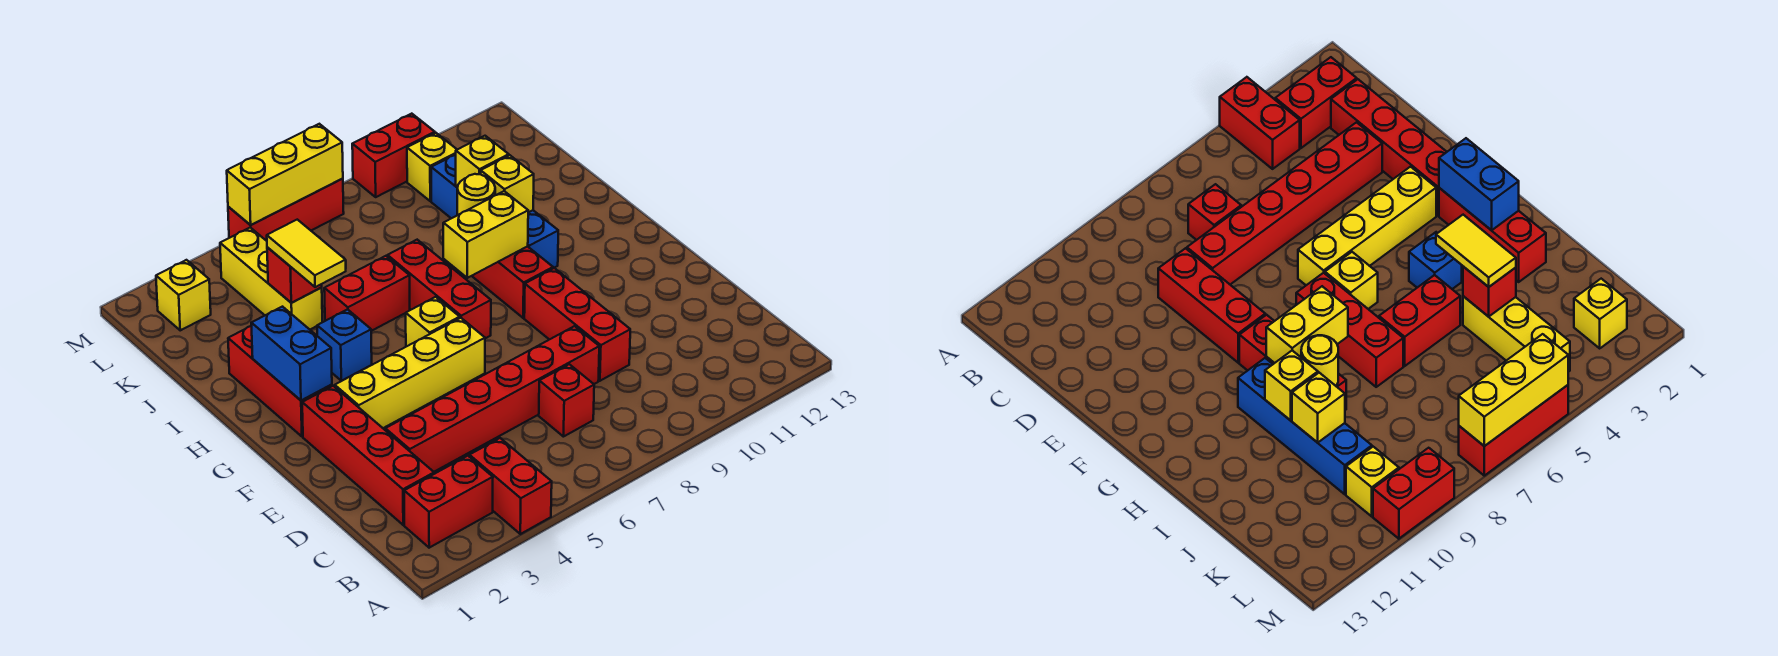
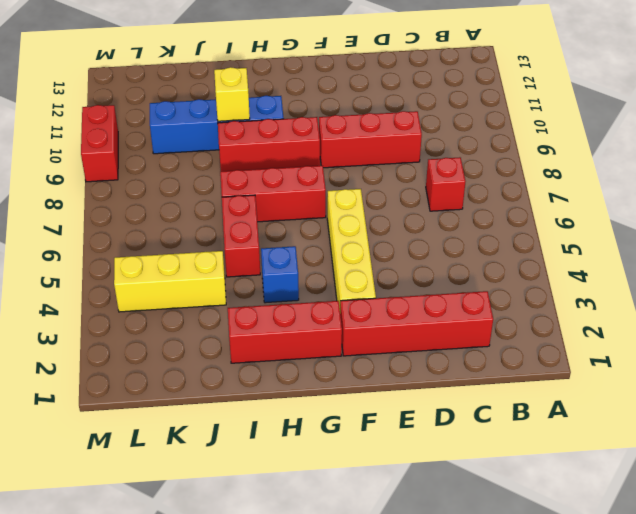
none -> red brick A4:B4 level 1
none -> red brick B2:B3 level 1
none -> red brick D3:D8 level 1

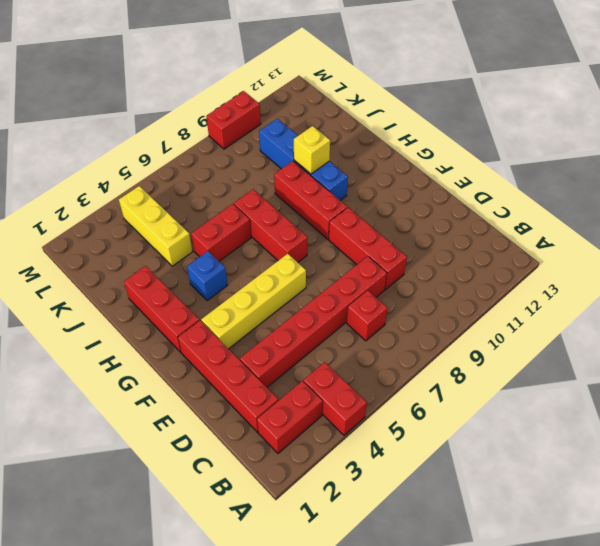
none -> yellow brick G6 level 1
none -> yellow brick L2 level 1
none -> yellow brick L10 level 1

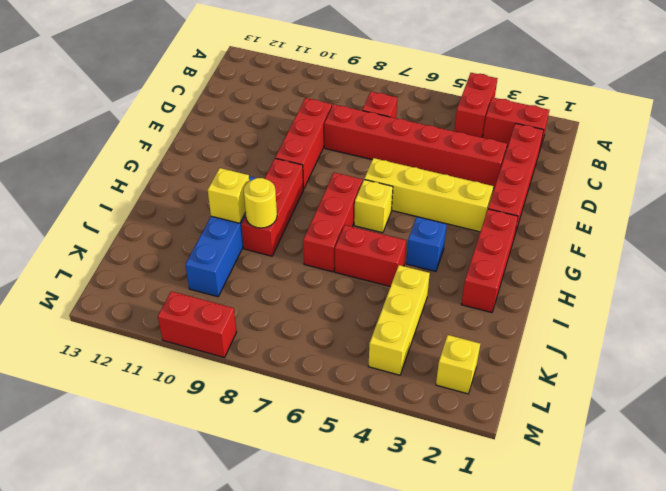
none -> yellow brick L10 level 1
none -> red brick M5:M7 level 1
none -> blue brick G2:H2 level 2

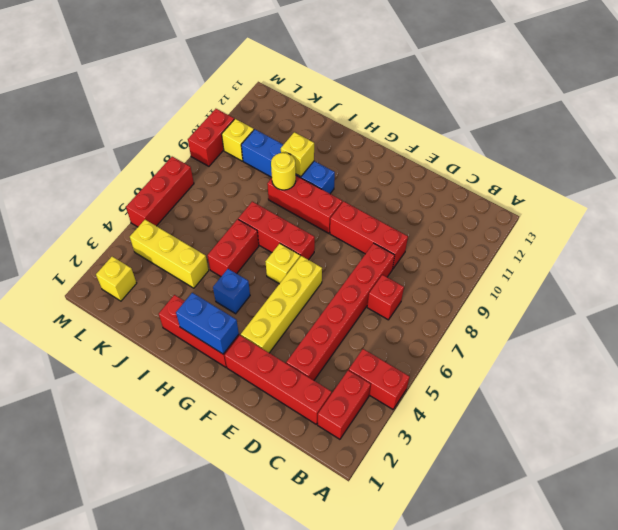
none -> yellow brick H8:H9 level 2
none -> red brick J4 level 2
none -> yellow brick J10 level 2

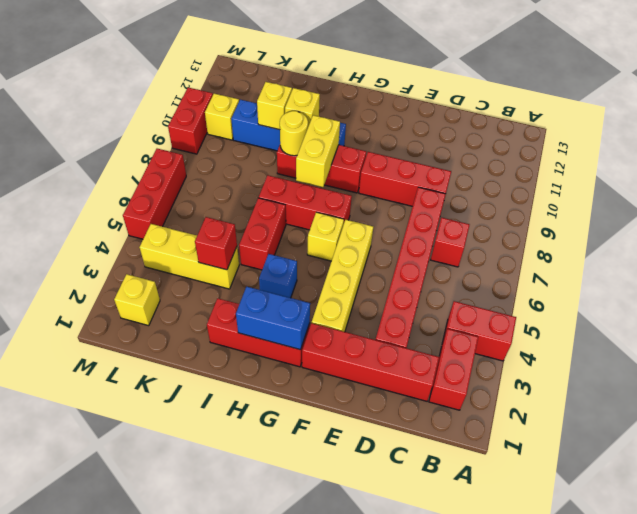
none -> yellow brick M5:M7 level 2
none -> yellow tile I4:J4 level 3

